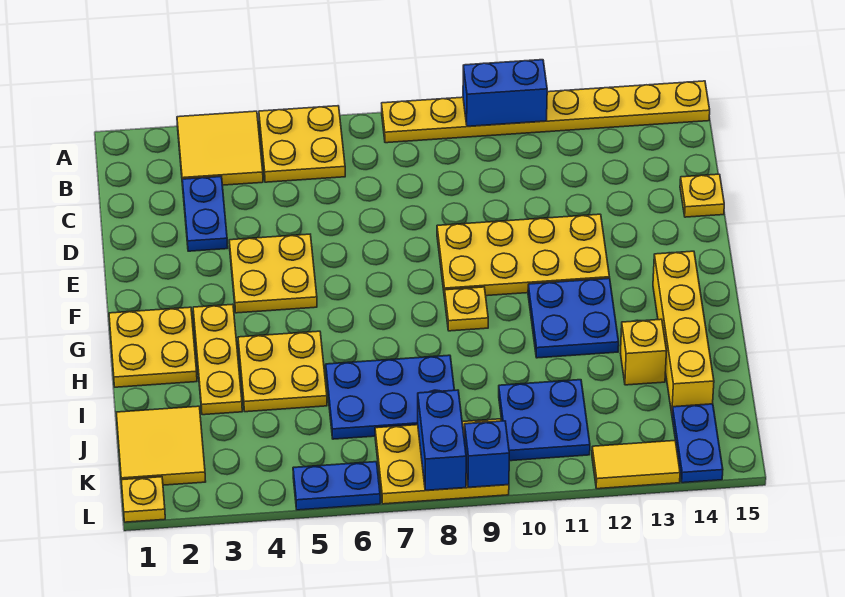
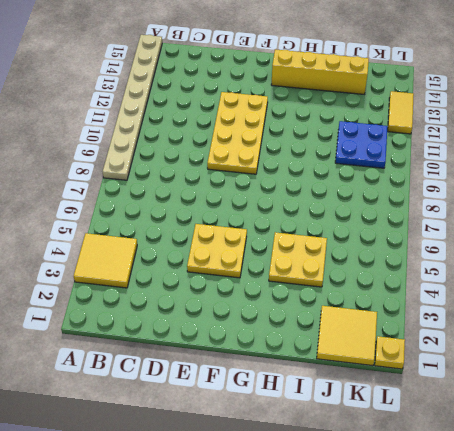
tan plate A8:A15 level 1 -> yellow plate A8:A15 level 1
none -> yellow plate A5:B6 level 1
none -> blue plate C3:D3 level 1
none -> yellow plate D15 level 1

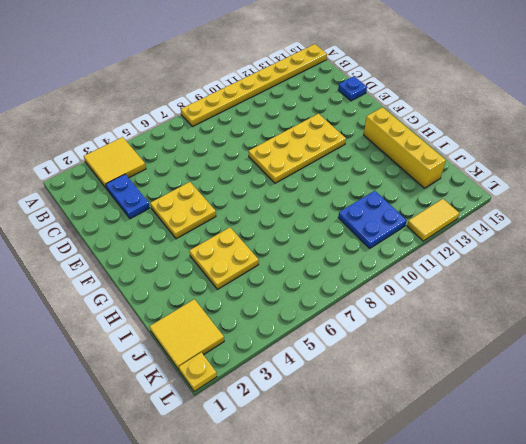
blue plate D15 level 1 -> yellow plate D15 level 1
none -> yellow plate A5:B6 level 1
none -> yellow plate G1:H2 level 1
none -> yellow plate G3:I3 level 1

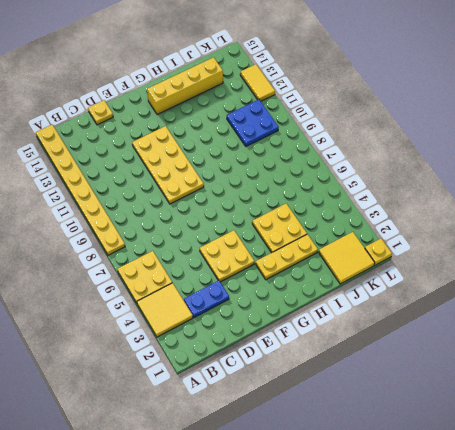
none -> yellow plate G1:H2 level 1
none -> yellow plate G9 level 1
none -> blue plate G11:H12 level 1

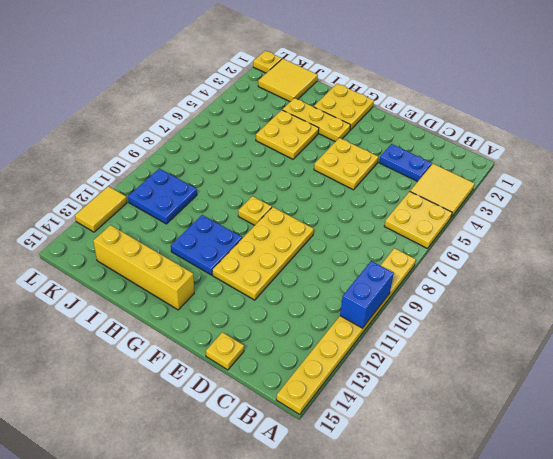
none -> blue plate I6:J8 level 1
none -> yellow brick I13 level 1
none -> yellow plate K7:L9 level 1

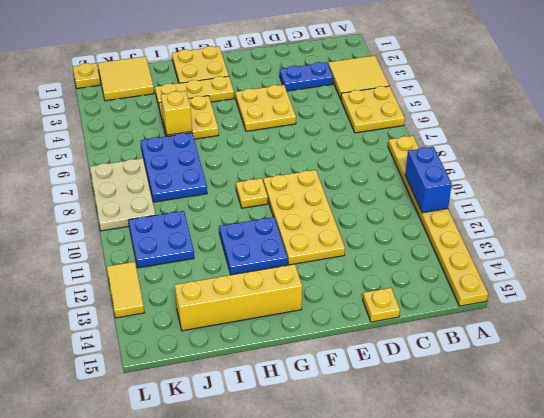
yellow brick I5 level 2 -> yellow brick I13 level 1
tan plate K7:L9 level 1 -> yellow plate K7:L9 level 1
none -> blue plate K14:L14 level 1
none -> blue plate L5:L6 level 1
none -> blue brick K8:L8 level 2

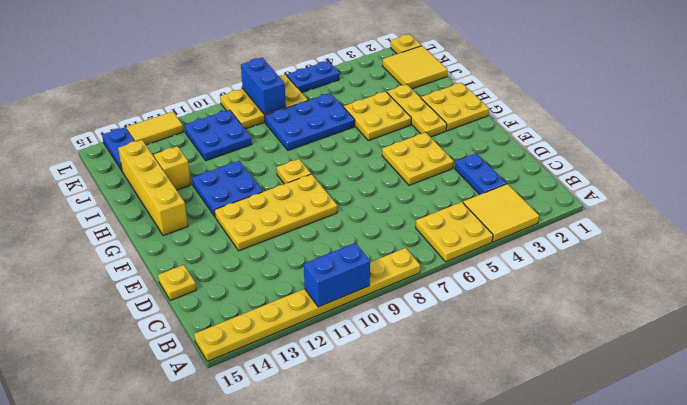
none -> blue brick L9 level 2

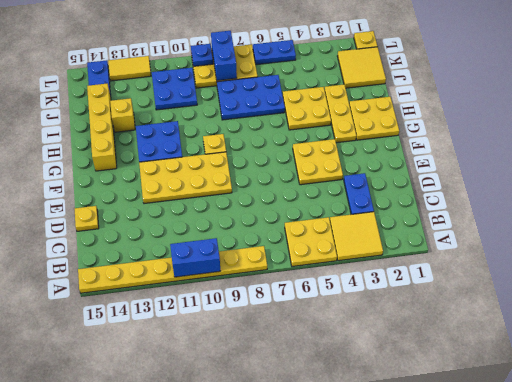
blue plate L9 level 2 -> blue brick L9 level 2

